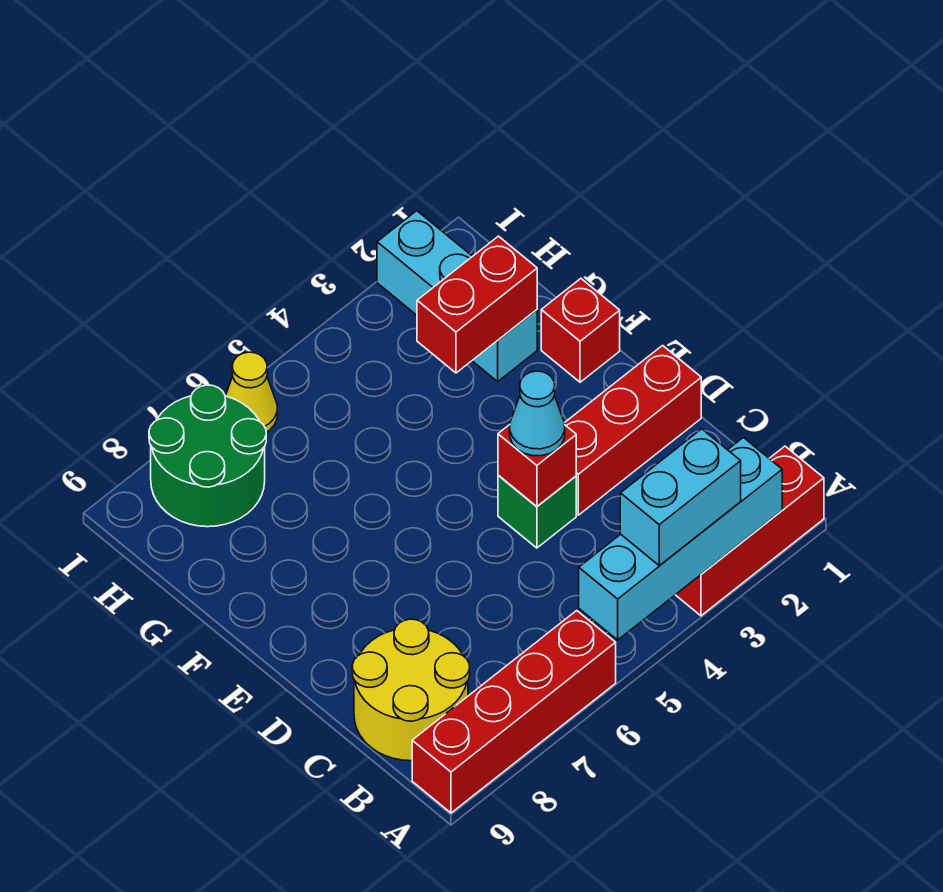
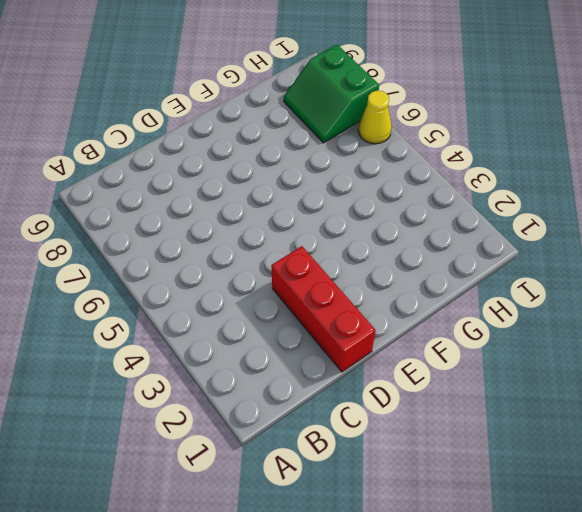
green slope H7:I8 level 1 top I -> green round brick H7:I8 level 1
none -> red brick A1:A3 level 1
none -> red brick A6:A9 level 1
none -> yellow round brick B8:C9 level 1

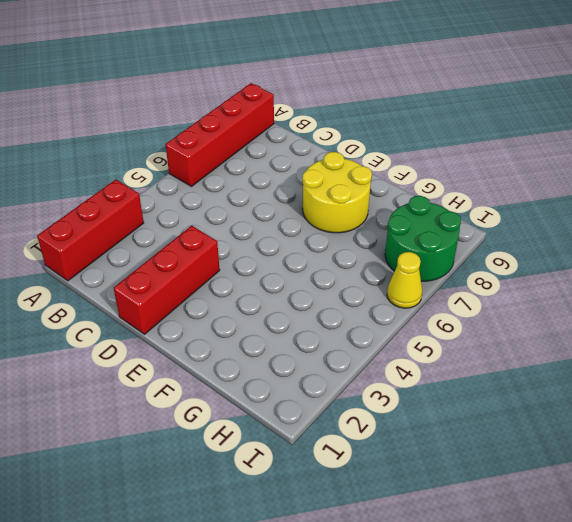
yellow round brick E7:F8 level 1 -> yellow round brick B8:C9 level 1
none -> green brick D4 level 1
none -> red brick F1 level 1
none -> cyan brick G2:I2 level 1

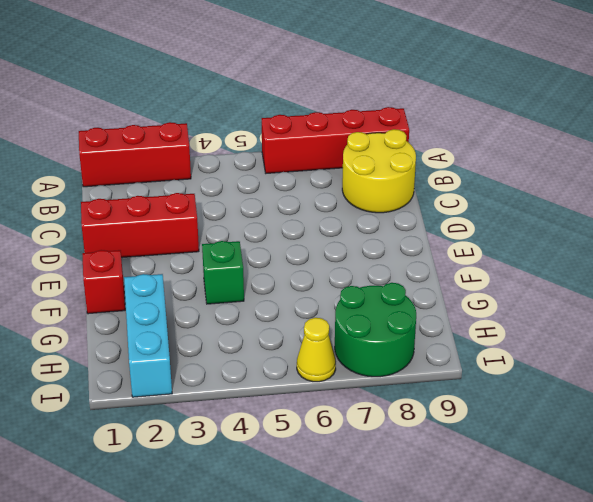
green brick F4 level 1 -> green brick D4 level 1
none -> cyan brick A2:A5 level 2
none -> red brick D4 level 2
none -> red brick G2:G3 level 2

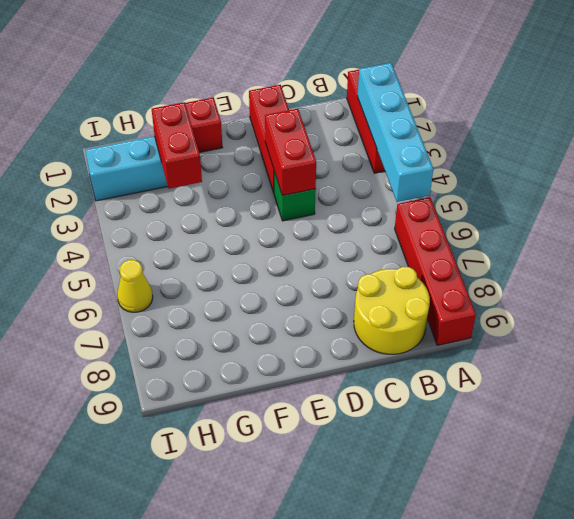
red brick D3:D4 level 2 -> red brick D4 level 2
none -> green round brick H7:I8 level 1
none -> cyan brick A3:A4 level 3
none -> cyan cone D4 level 3

